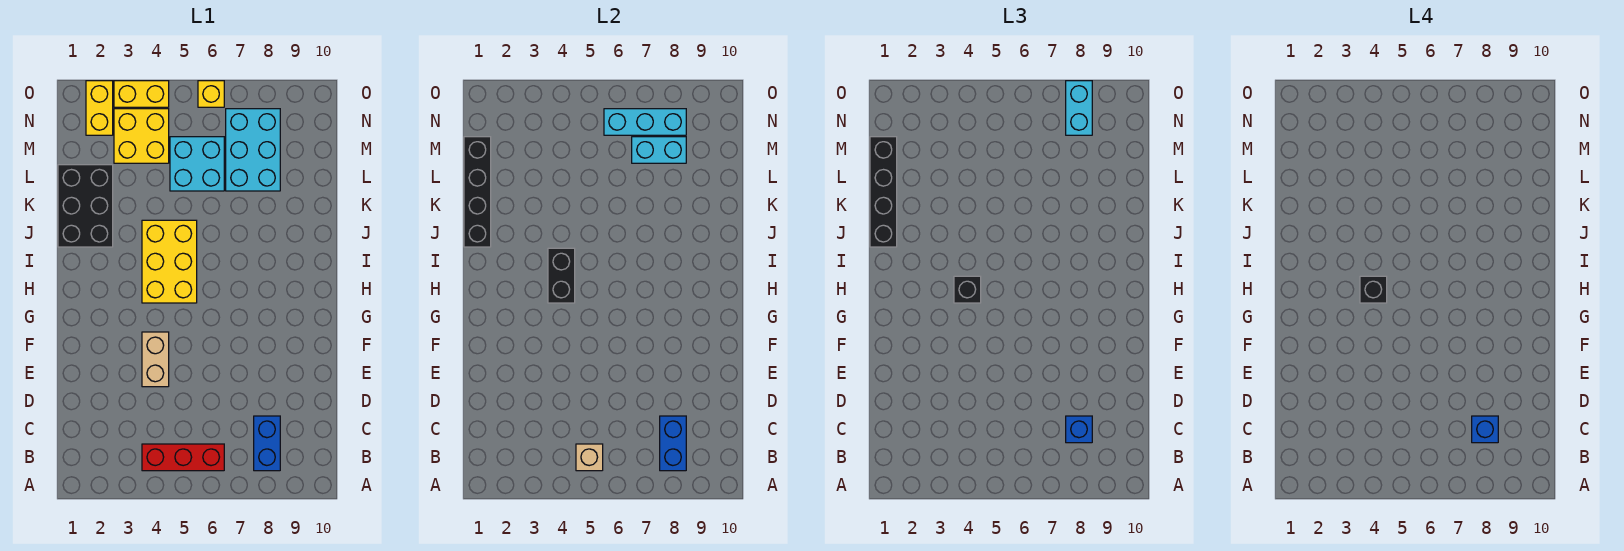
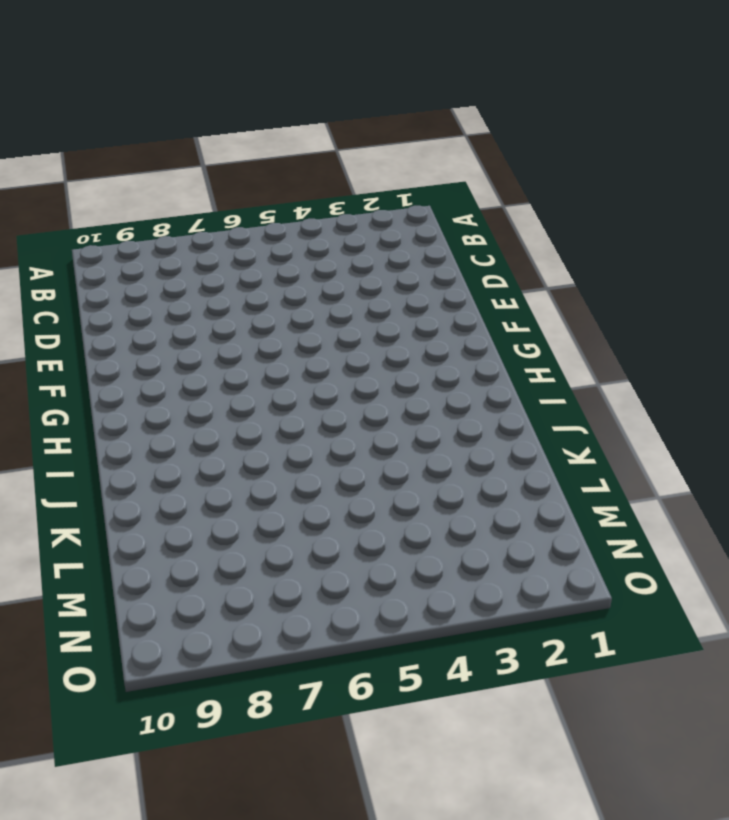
none -> red brick B4:B6 level 1
none -> blue brick B8:C8 level 1
none -> tan brick E4:F4 level 1

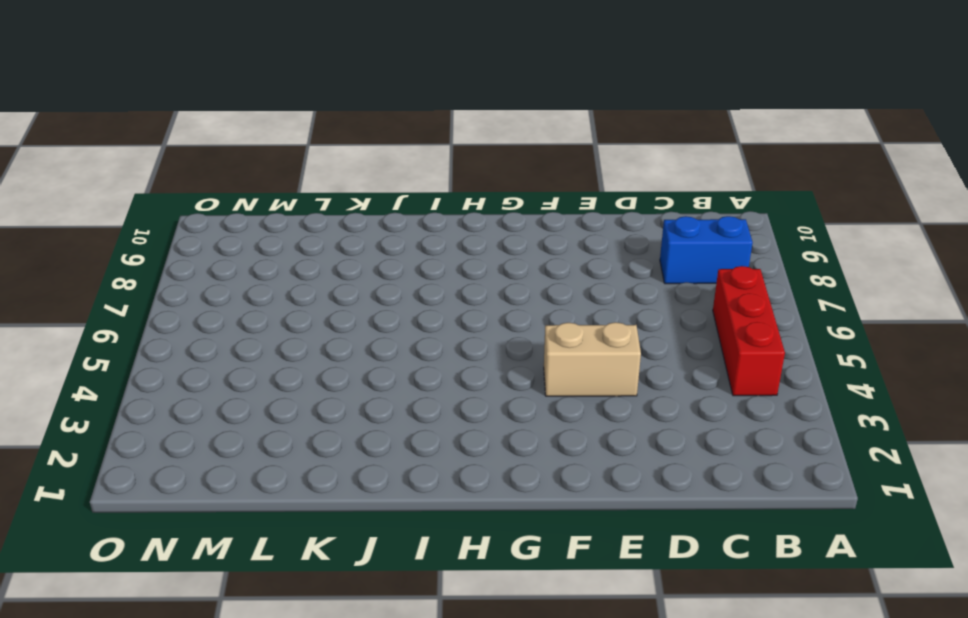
none -> yellow brick H4:J5 level 1
none -> black brick J1:L2 level 1
none -> cyan brick L5:M6 level 1

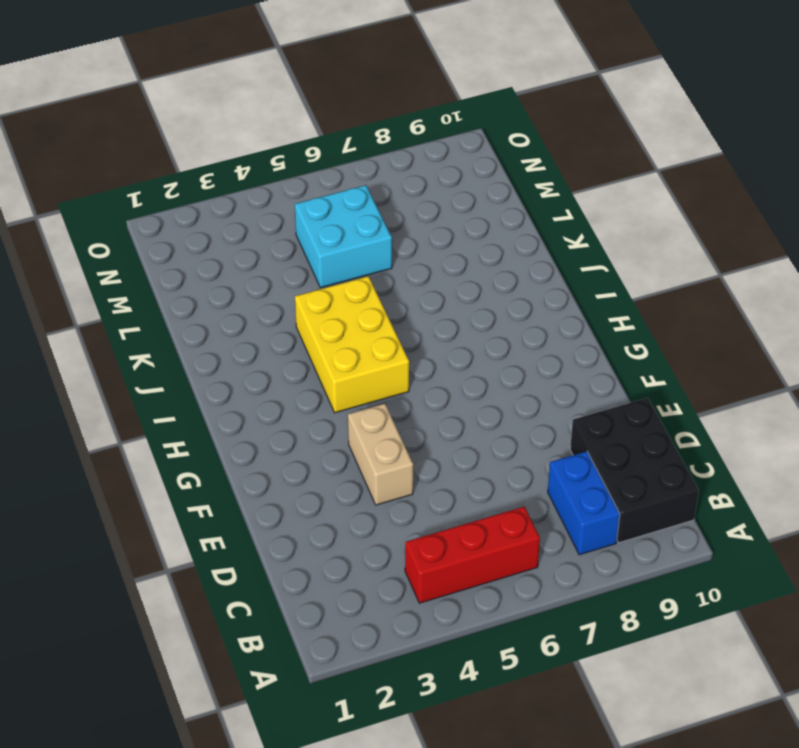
black brick B9:D10 level 1 -> black brick J1:L2 level 1
none -> cyan brick L7:N8 level 1
none -> yellow brick M3:N4 level 1
none -> yellow brick N2:O2 level 1

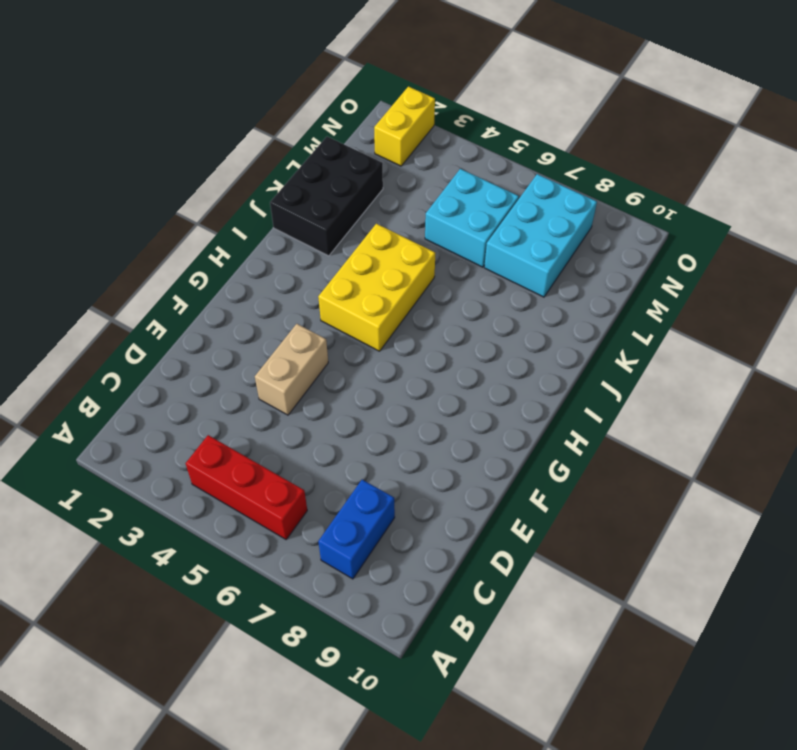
none -> yellow brick M3:N4 level 1
none -> yellow brick O3:O4 level 1
none -> yellow brick O6 level 1

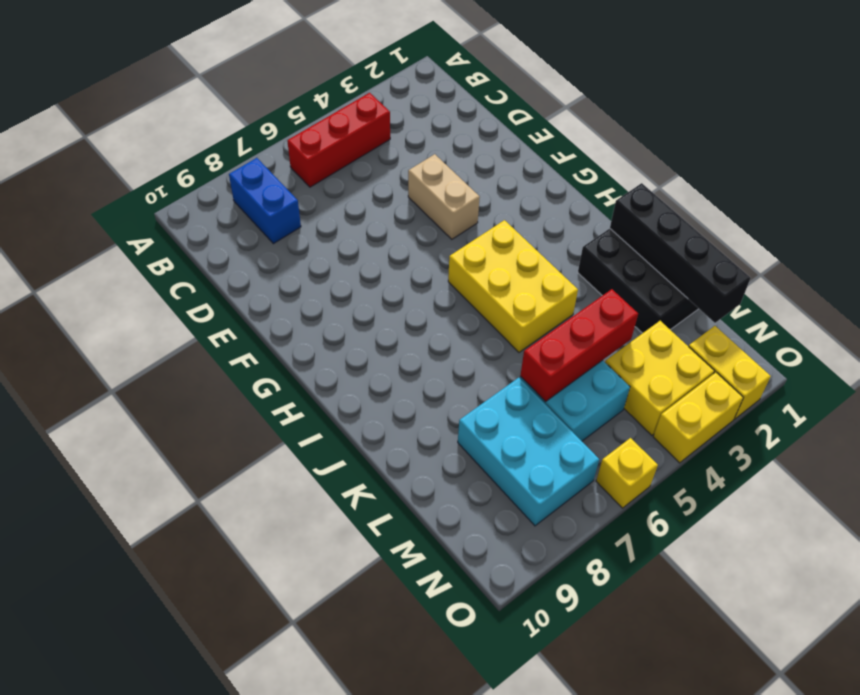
red brick L4:L6 level 2 -> none
none -> tan brick B5 level 2
none -> blue brick B8:C8 level 2
none -> black brick H4:I4 level 2

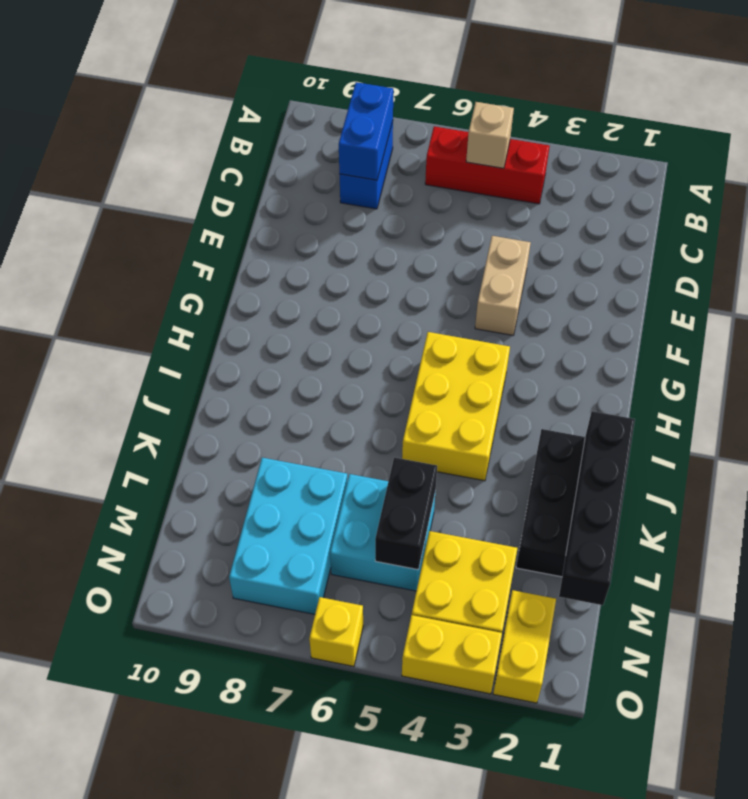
black brick L5:M5 level 2 -> black brick H4:I4 level 2
none -> cyan brick M7:M8 level 2
none -> cyan brick N6:N8 level 2
none -> blue brick C8 level 3

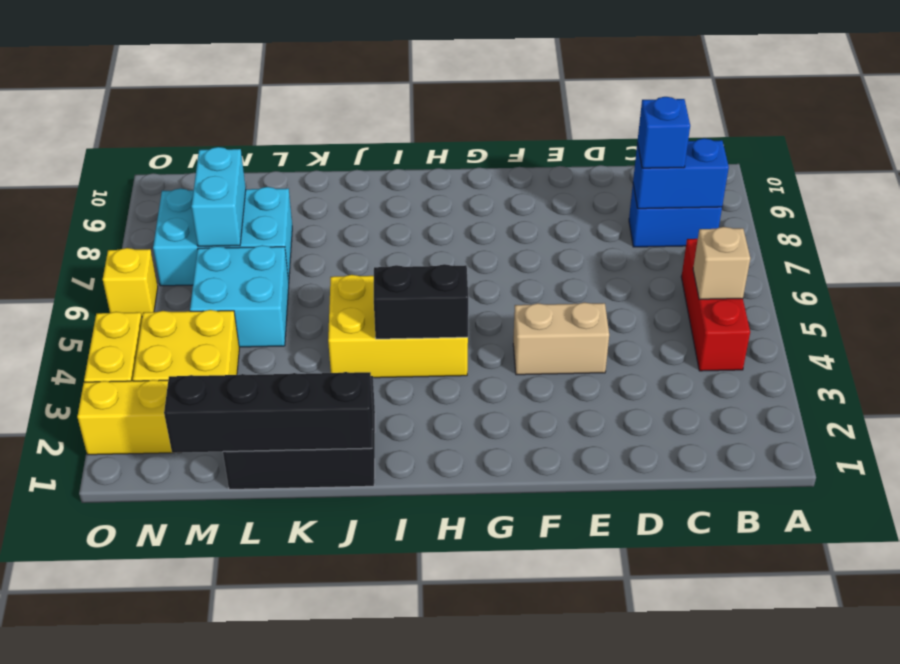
none -> cyan brick N6:N8 level 2
none -> black brick H4 level 3
none -> black brick J1:M1 level 3

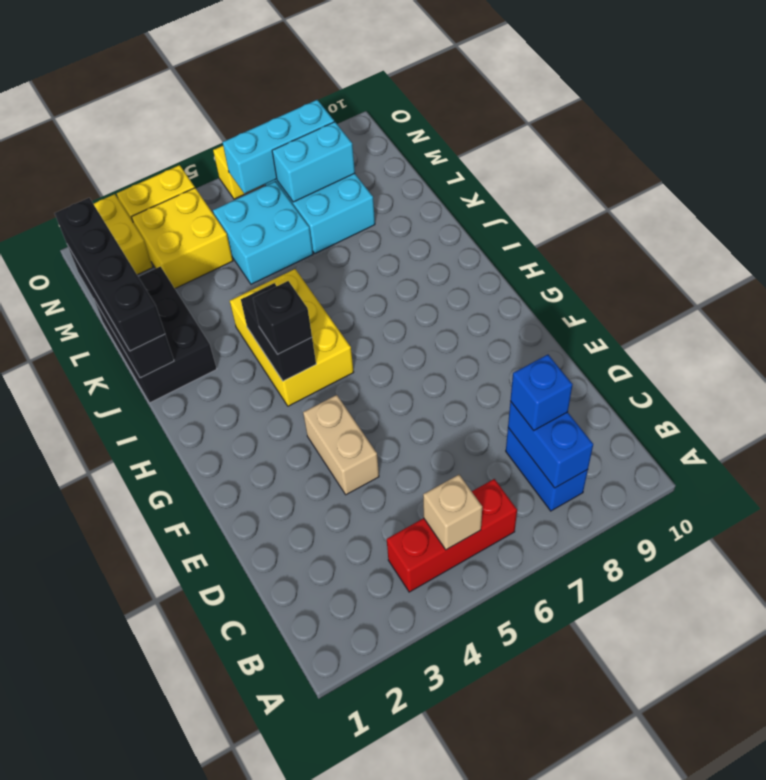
none -> cyan brick N8:O8 level 3
none -> blue brick C8 level 4
none -> black brick H4 level 4

